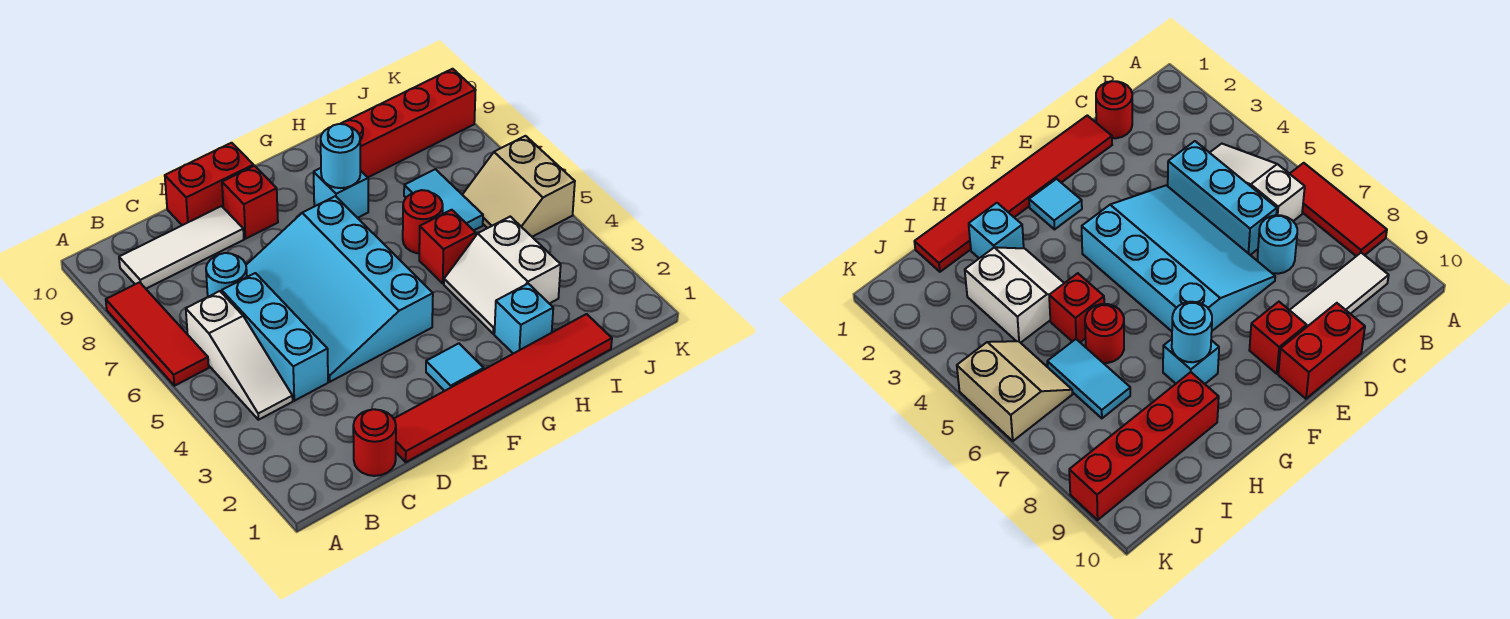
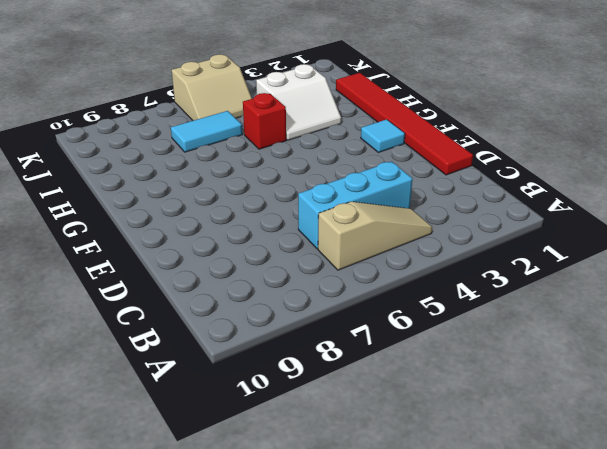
tan slope B4:B6 level 1 top 6 -> white slope B4:B6 level 1 top 6
none -> red tile A6:A8 level 1
none -> white tile B9:D9 level 1
none -> red round brick C1 level 1

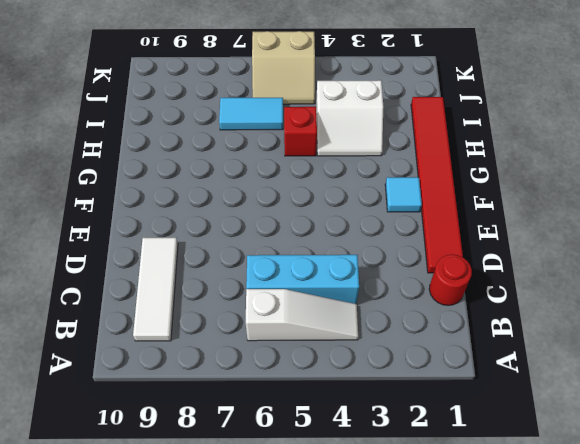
none -> red tile A6:A8 level 1
none -> cyan round brick C7 level 1
none -> cyan slope D4:F7 level 1 top F

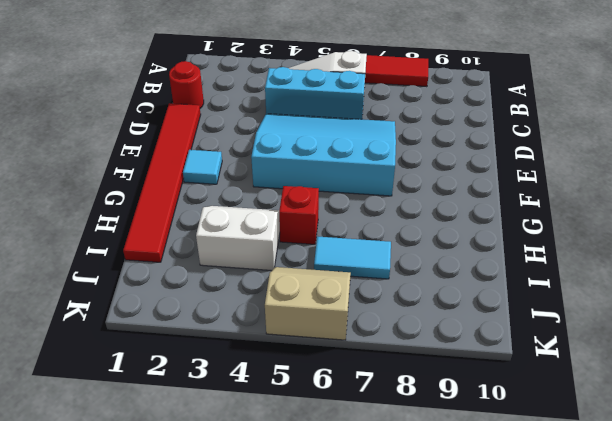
none -> white tile B9:D9 level 1
none -> cyan round brick C7 level 1
none -> red brick D10:E10 level 1

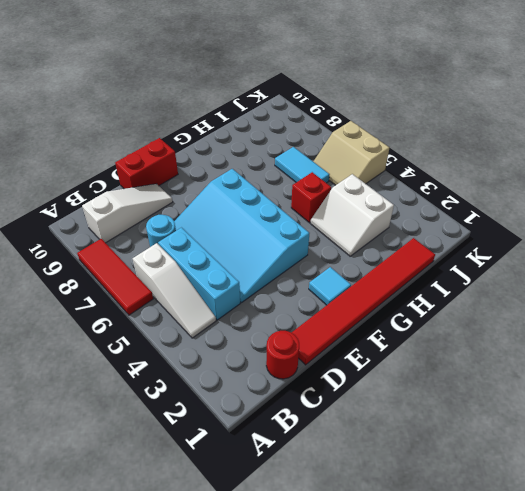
white slope B9:D9 level 1 top B -> white tile B9:D9 level 1
none -> red brick E9 level 1
none -> cyan brick G8 level 1
none -> cyan brick H2 level 1

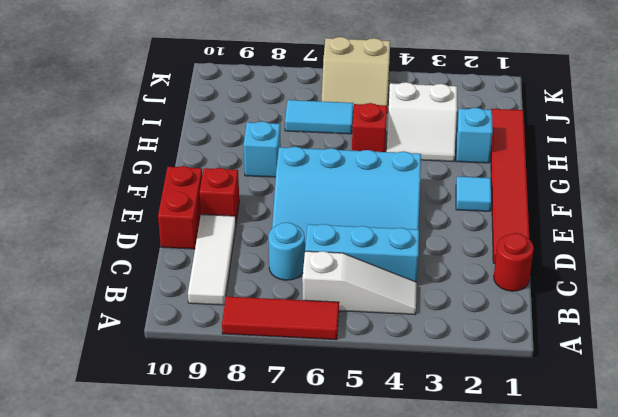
none -> red round brick H6 level 1
none -> red brick H9:K9 level 1
none -> cyan round brick G8 level 2

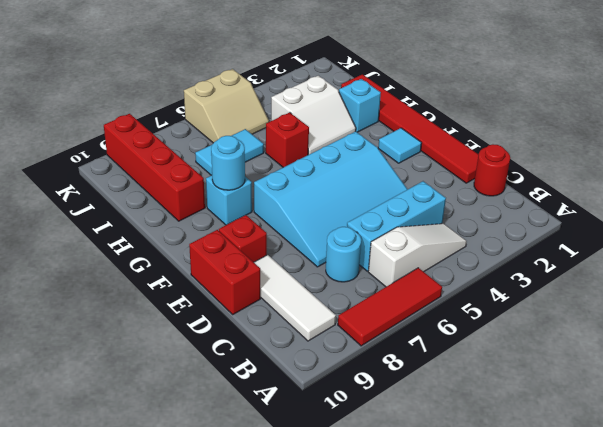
none -> red round brick H6 level 1

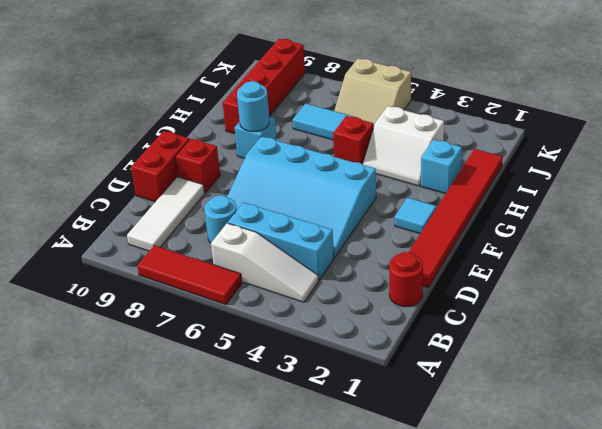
none -> red round brick H6 level 1

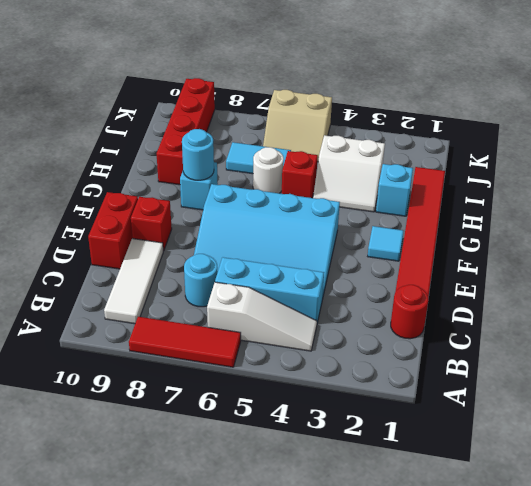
white round brick H6 level 1 -> red round brick H6 level 1

